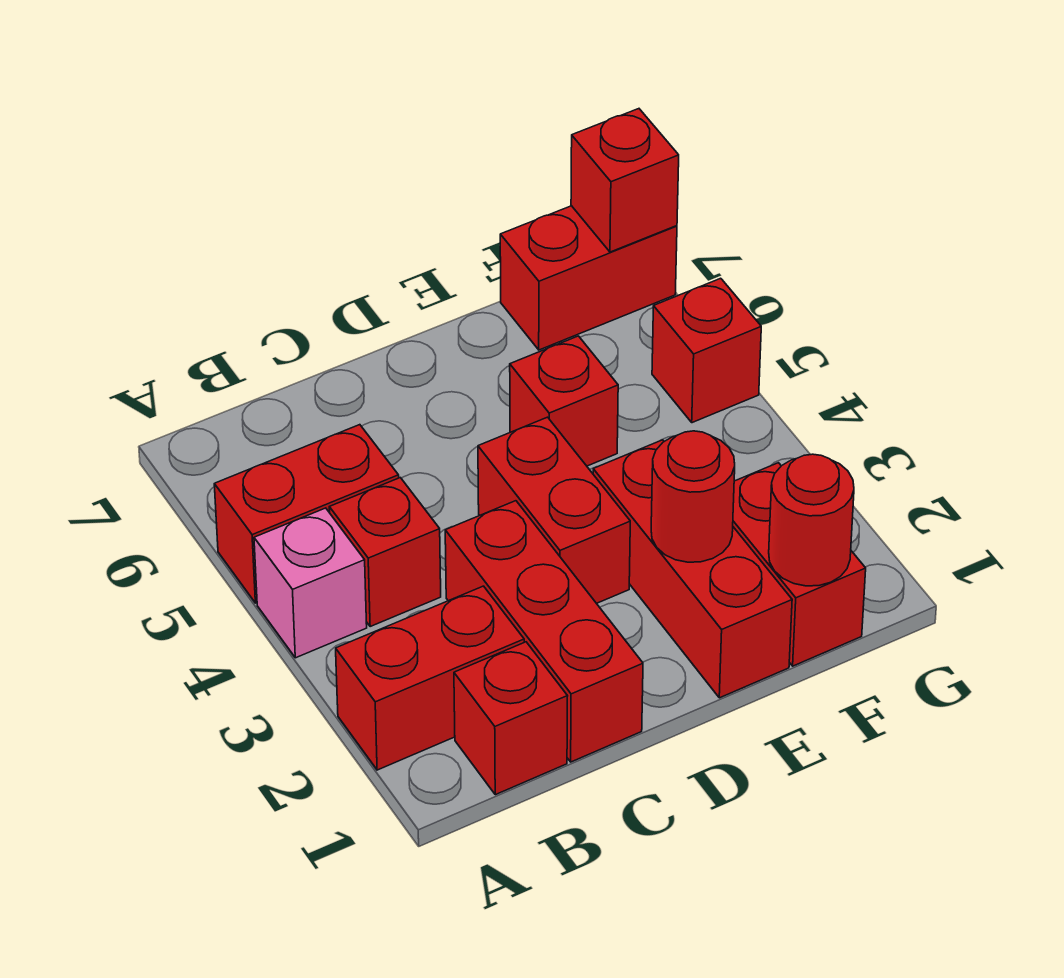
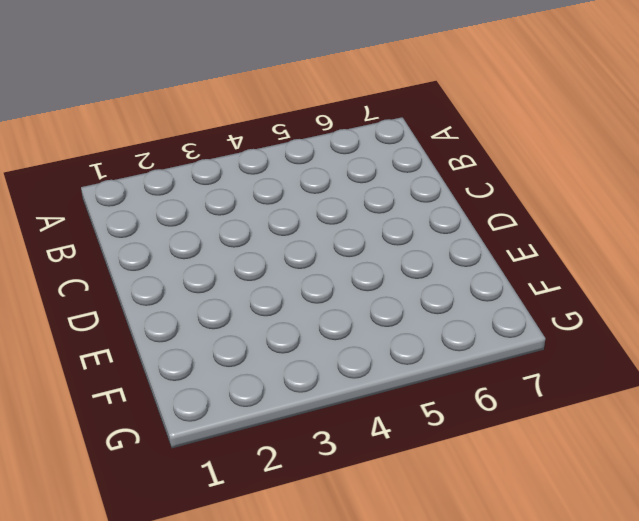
none -> red brick A2:B2 level 1
none -> pink brick A4 level 1
none -> red brick A5:B5 level 1

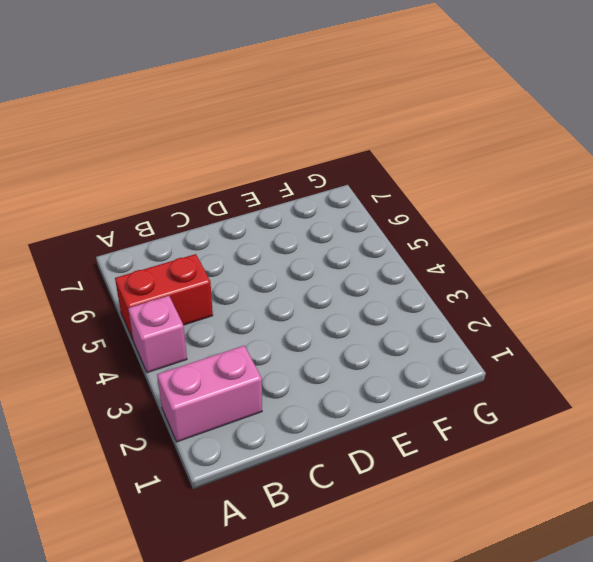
pink brick A2:B2 level 1 -> red brick A2:B2 level 1
none -> red brick B1 level 1
none -> red brick B4 level 1
none -> red brick C1:C3 level 1

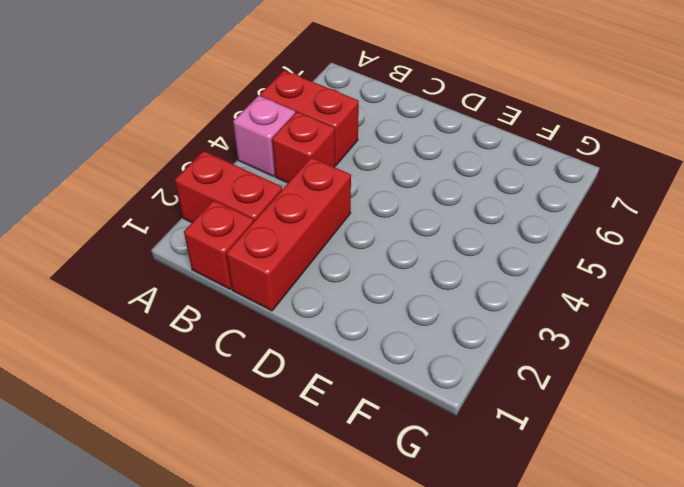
none -> red brick D3:D4 level 1
none -> red brick E1:E3 level 1
none -> red brick E5 level 1

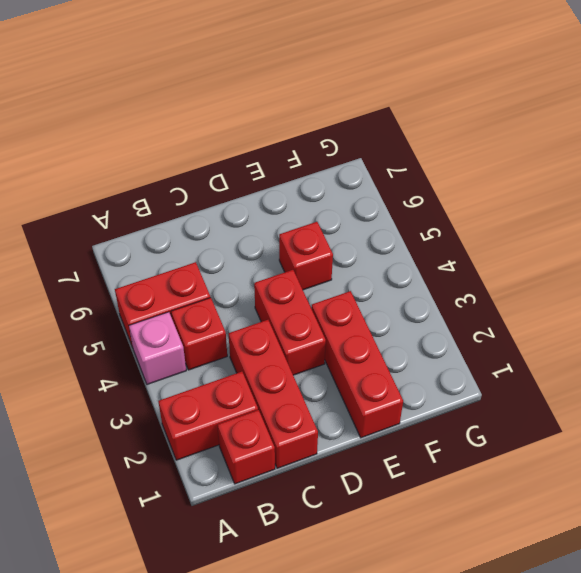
none -> red brick F1:F2 level 1
none -> red brick F7:G7 level 1
none -> red brick G5 level 1

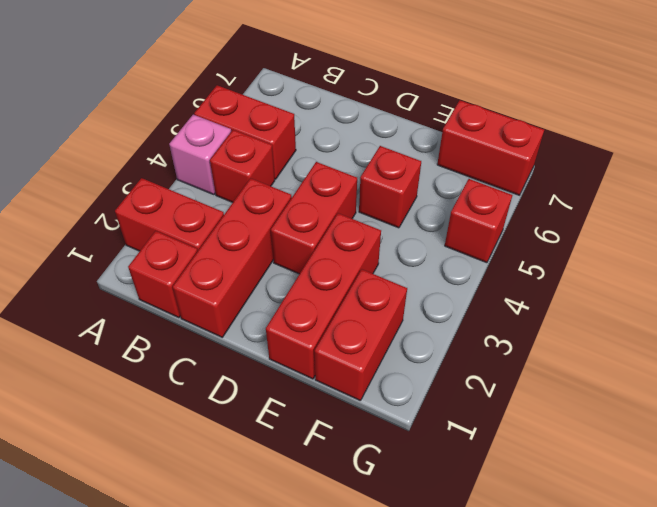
none -> red round brick E2 level 2
none -> red round brick F1 level 2
none -> red brick G7 level 2

